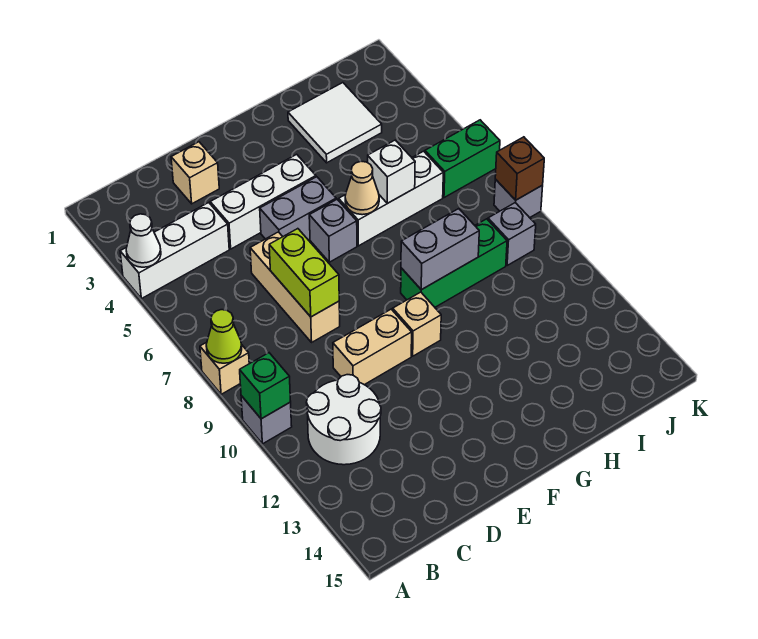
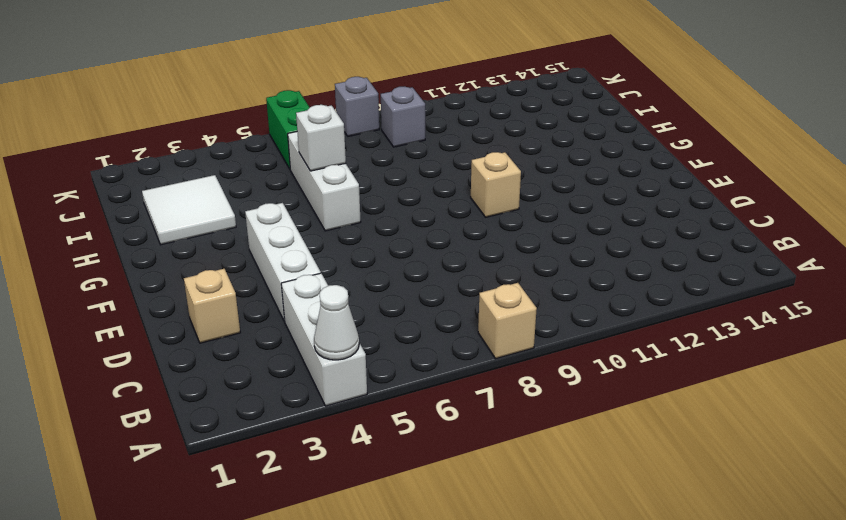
none -> grey brick A10 level 1
none -> white round brick B11:C12 level 1
none -> tan brick D6:D8 level 1

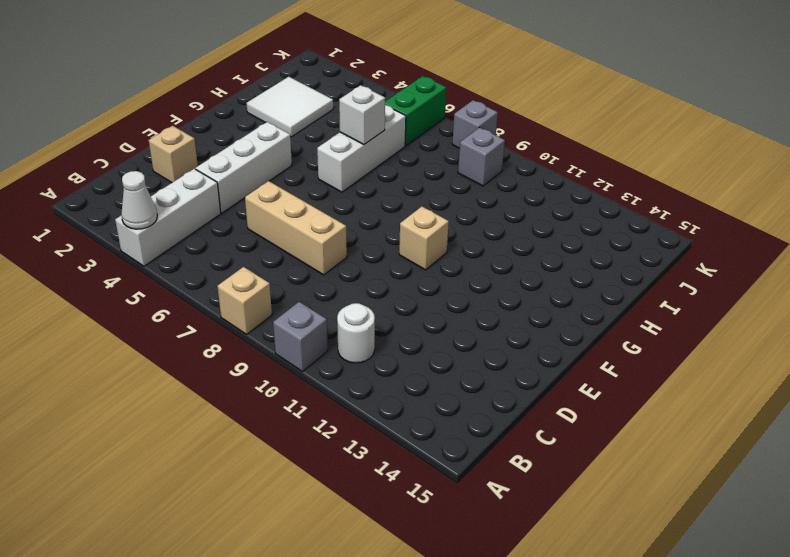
white round brick B11 level 1 -> white round brick B11:C12 level 1
none -> tan brick D10:E10 level 1
none -> grey brick E5:F5 level 1
none -> grey brick F6 level 1

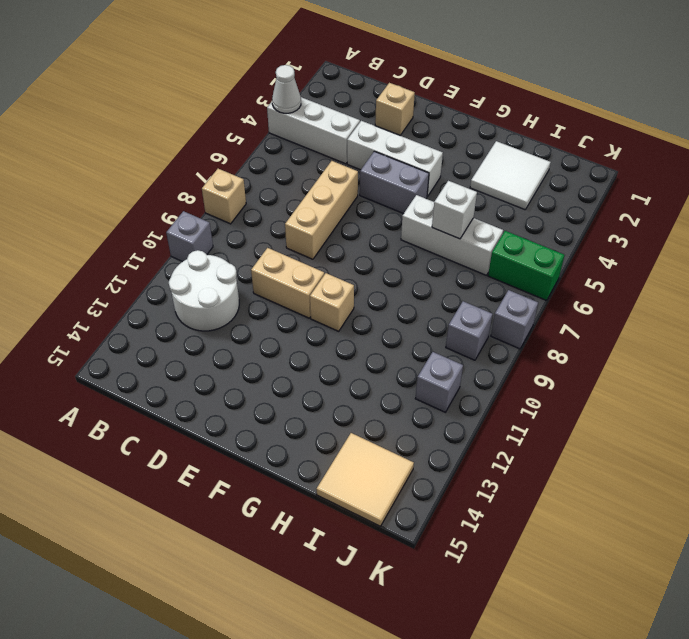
tan tile I14:J15 level 1 -> none
grey brick J11 level 1 -> grey brick F6 level 1
none -> green brick G9:I9 level 1
none -> lime cone A8 level 2
none -> green brick A10 level 2

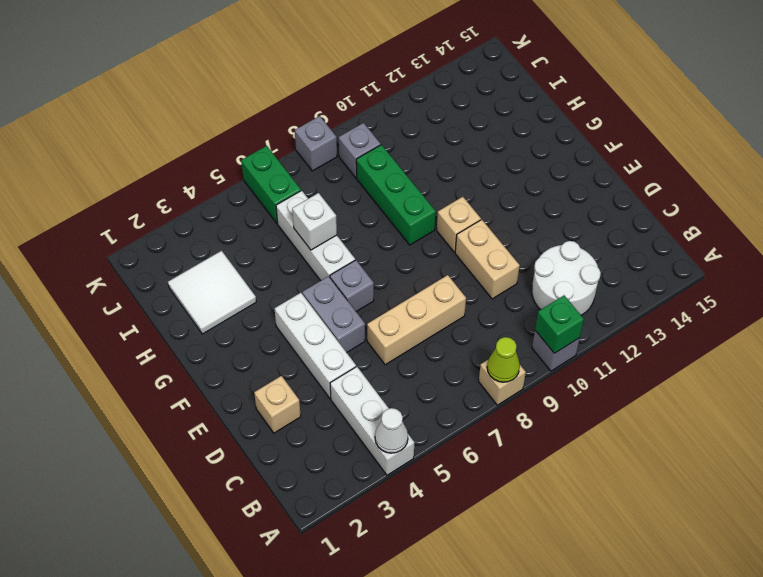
none -> lime brick D7:D8 level 2
none -> tan cone G6 level 2
none -> grey brick G9:H9 level 2

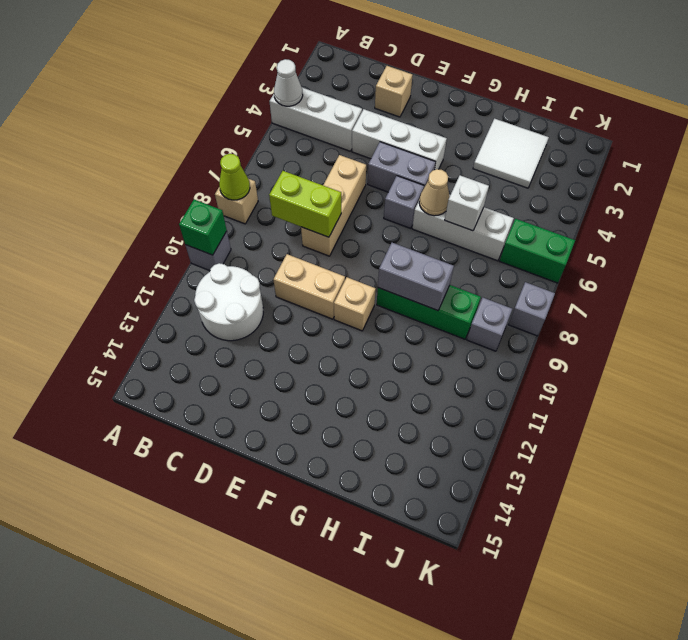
lime brick C8:D8 level 2 -> lime brick D7:D8 level 2
none -> brown brick K8 level 2

